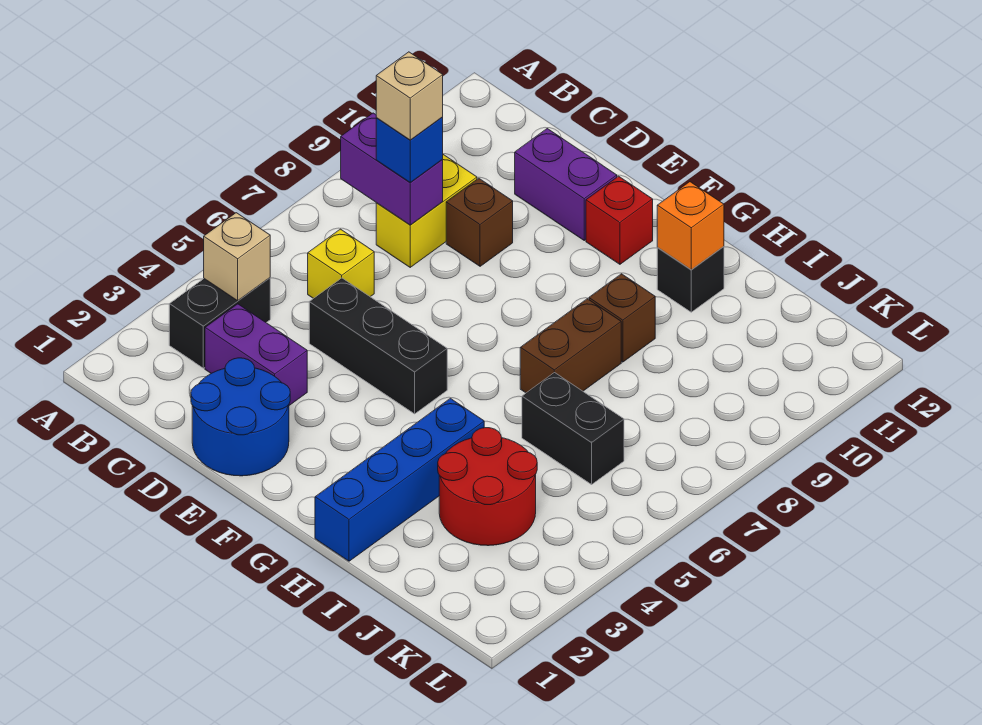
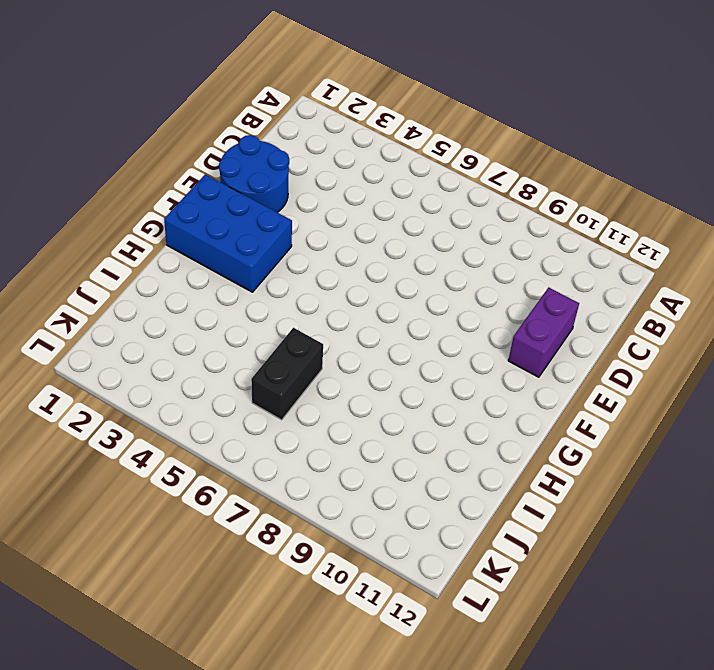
blue brick F1:G3 level 1 -> none
none -> black brick B3:B4 level 1
none -> purple brick C3:D3 level 1
none -> yellow brick C6 level 1

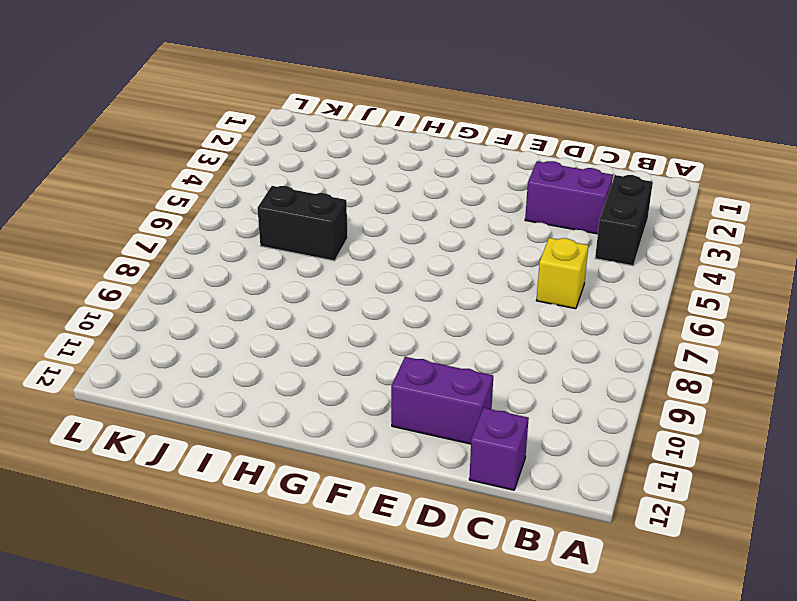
purple brick C12 level 1 -> none
none -> yellow brick C8:C9 level 1
none -> blue round brick D1:E2 level 1
none -> black brick D5:F5 level 1

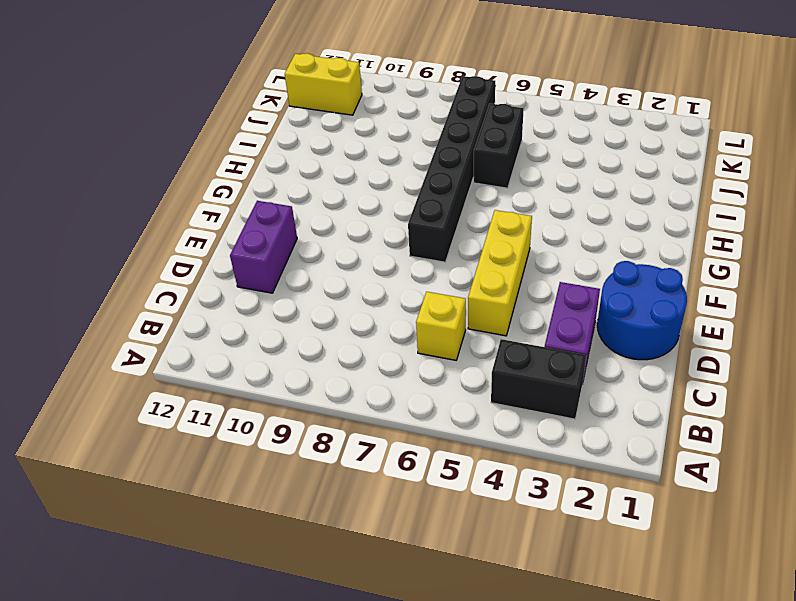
yellow brick D5:F5 level 1 -> black brick D5:F5 level 1
black brick F7:K7 level 1 -> brown brick H7:H8 level 1
yellow brick K11:K12 level 1 -> yellow brick C8:C9 level 1
none -> brown brick D9 level 1
none -> red brick F11 level 1
none -> blue brick H1:H4 level 1

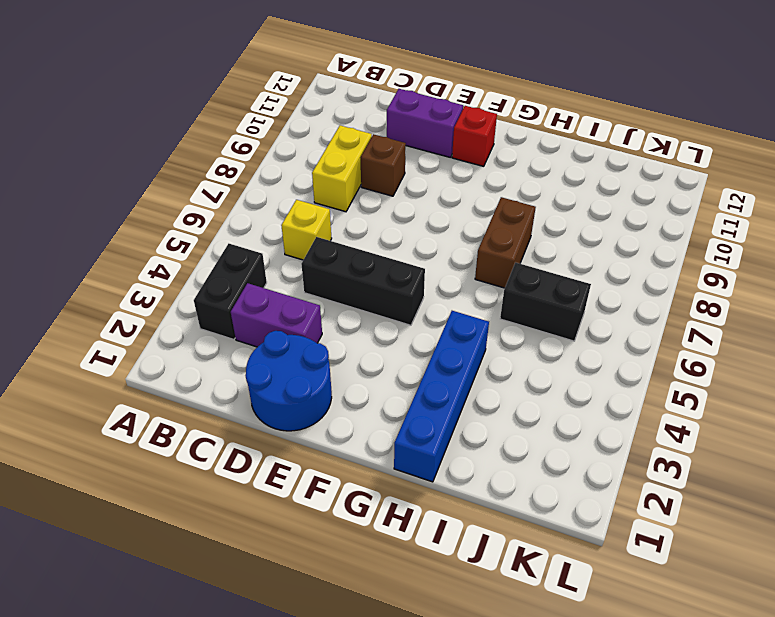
none -> brown brick H9 level 1
none -> black brick H11 level 1
none -> red round brick I3:J4 level 1

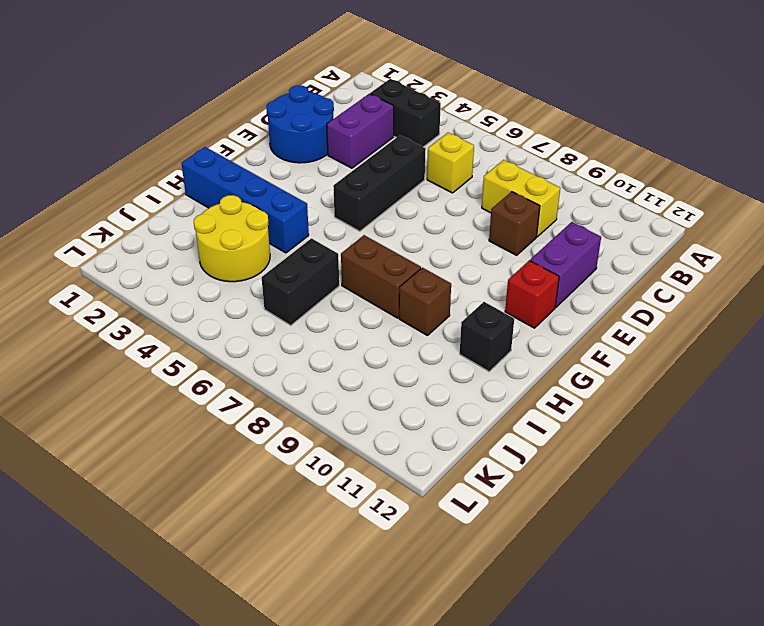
yellow round brick I3:J4 level 1 -> red round brick I3:J4 level 1
none -> tan brick B4 level 2
none -> purple brick B8:C8 level 2
none -> orange brick H11 level 2

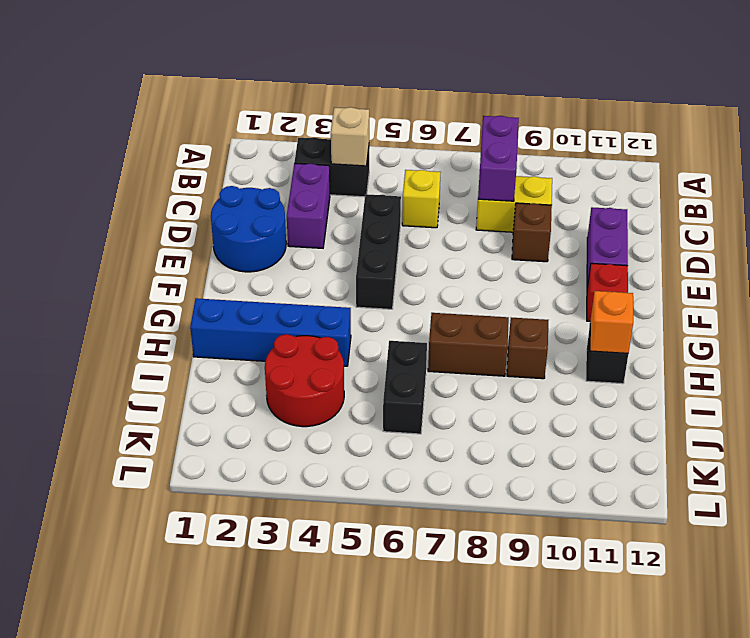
none -> blue brick C8 level 3
none -> tan brick C8 level 4

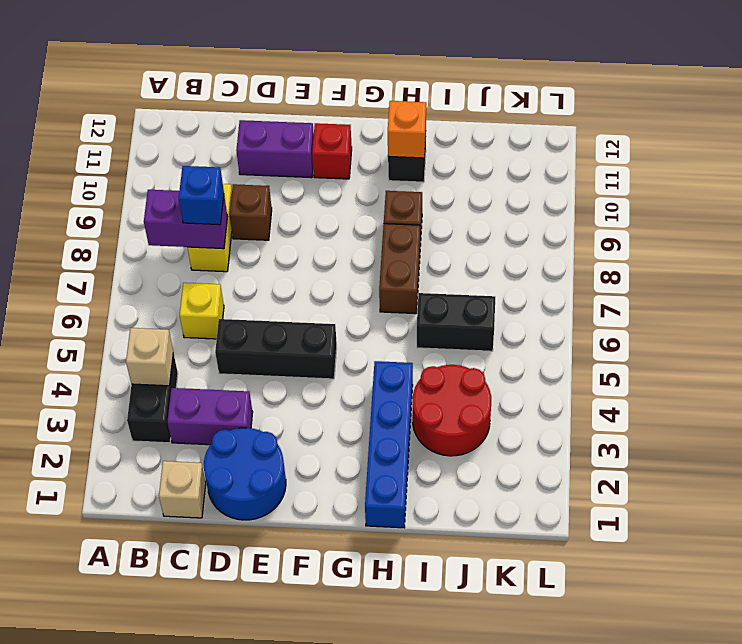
tan brick C1 level 1 -> tan brick C8 level 4

